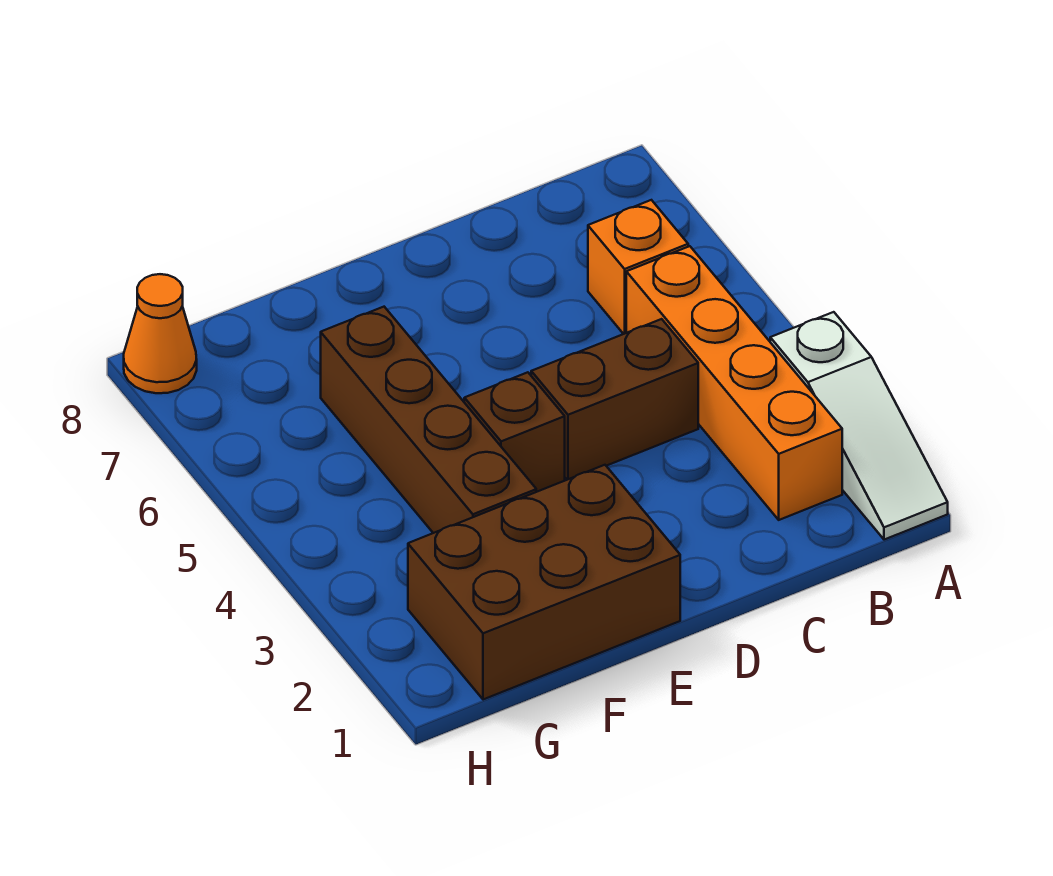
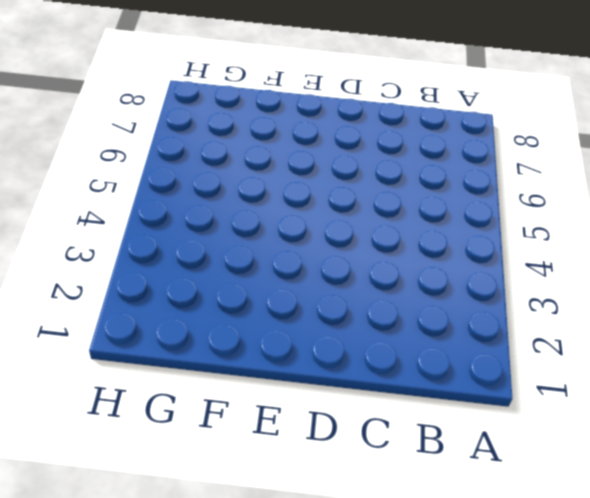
none -> white slope A1:A3 level 1 top 3
none -> orange brick B2:B5 level 1

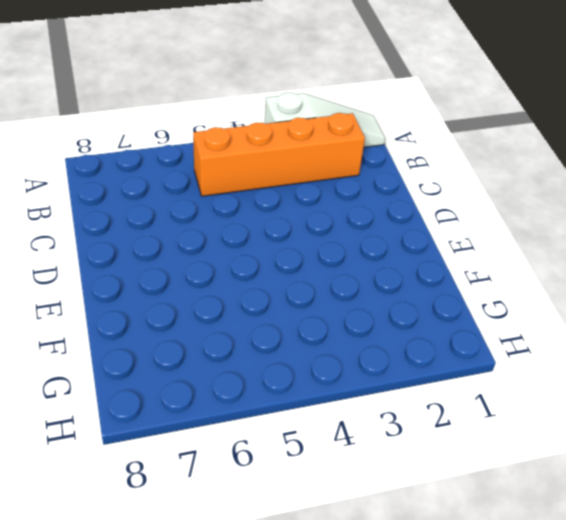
none -> orange brick B6 level 1
none -> brown brick C4:D4 level 1

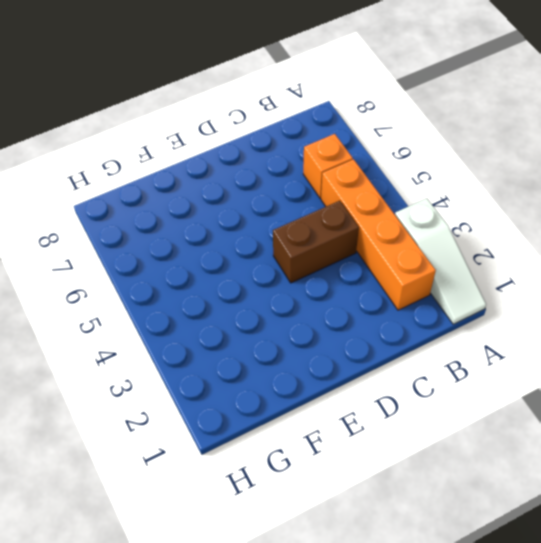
none -> brown brick E1:G2 level 1
none -> brown brick E4 level 1

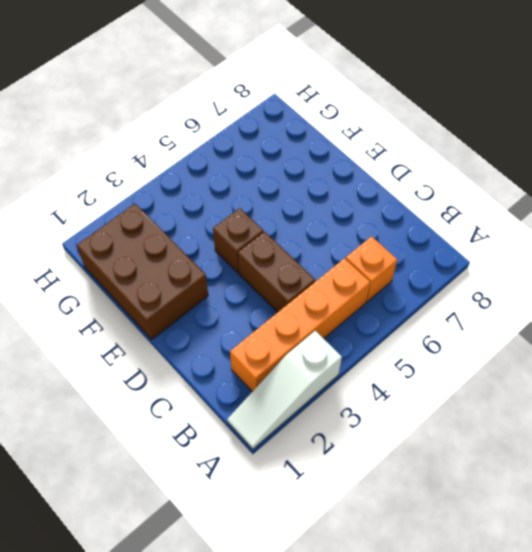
none -> brown brick F3:F6 level 1
none -> orange cone H8 level 1

